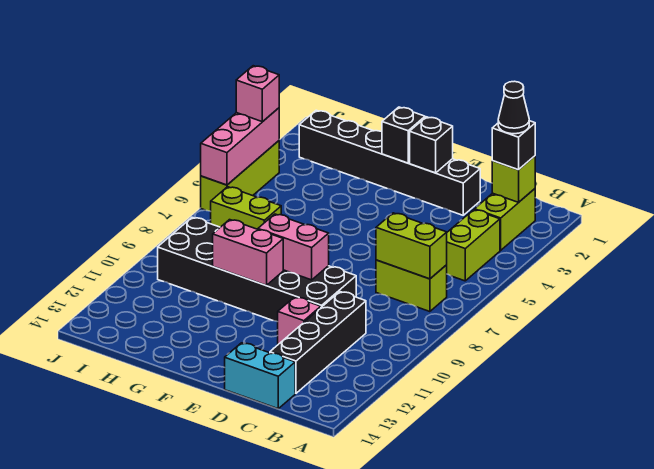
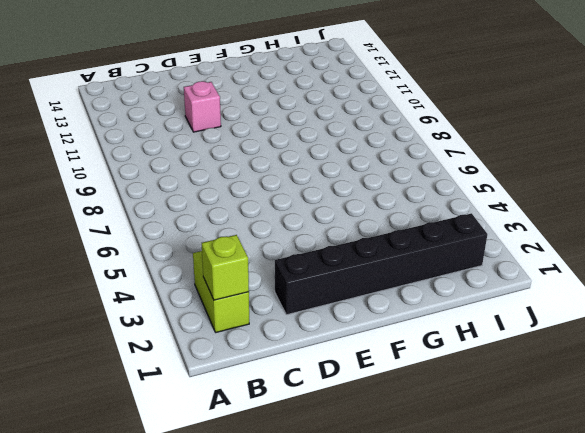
none -> lime brick B4:B5 level 1
none -> lime brick B7:C7 level 1
none -> black brick C10:C13 level 1

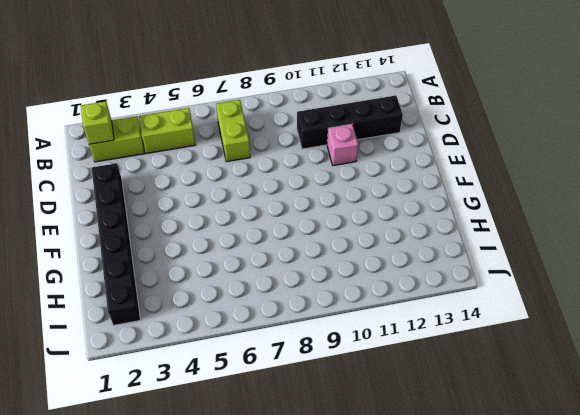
none -> cyan brick C14:D14 level 1
none -> black brick D9:I10 level 1
none -> lime brick H7:I7 level 1

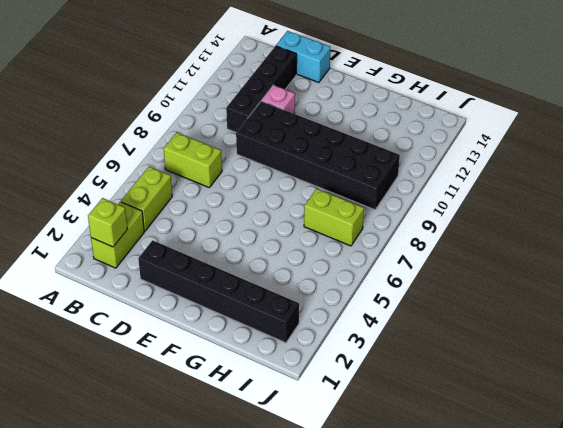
none -> lime brick J4:J6 level 1
none -> lime brick B7:C7 level 2
none -> black brick E2 level 2

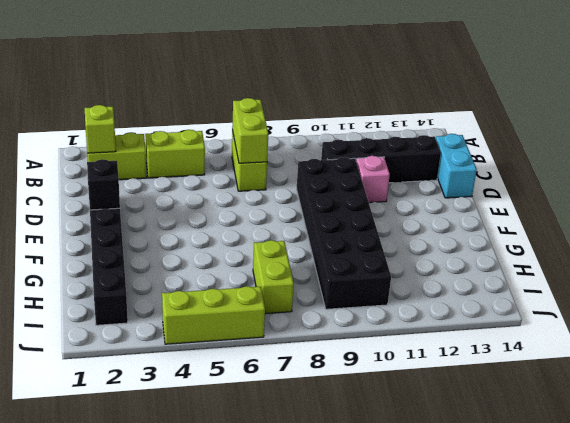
none -> pink brick E9:F9 level 2
none -> black brick F2 level 2
none -> pink brick F10:G10 level 2

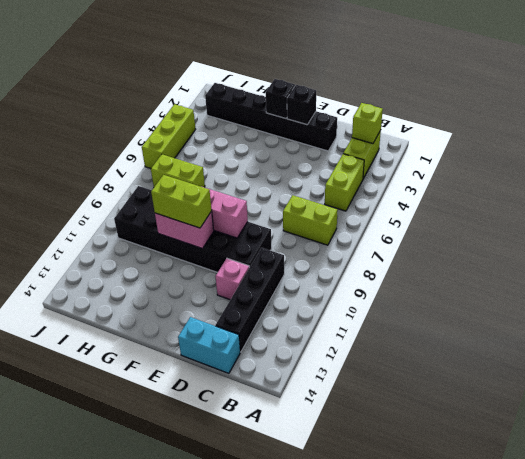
lime brick F10:G10 level 3 -> lime brick B7:C7 level 2
none -> pink brick J4:J6 level 2
none -> black brick B2 level 3
none -> pink brick J4 level 3

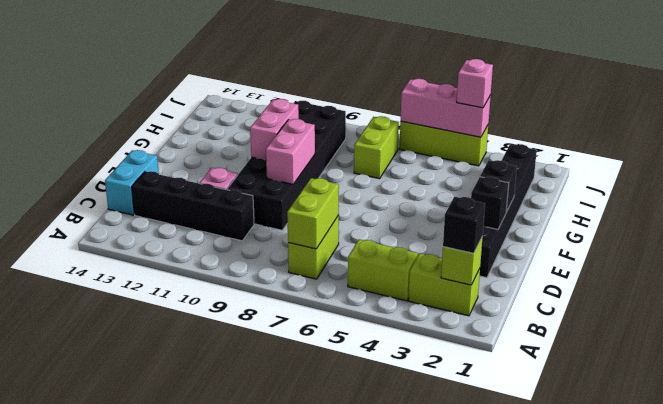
none -> black cone B2 level 4

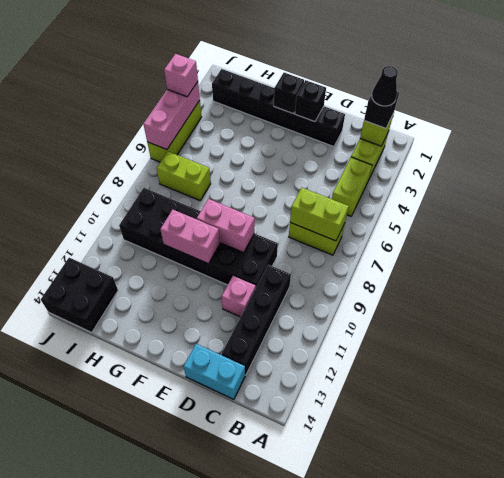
black brick I13:J14 level 1 -> none

